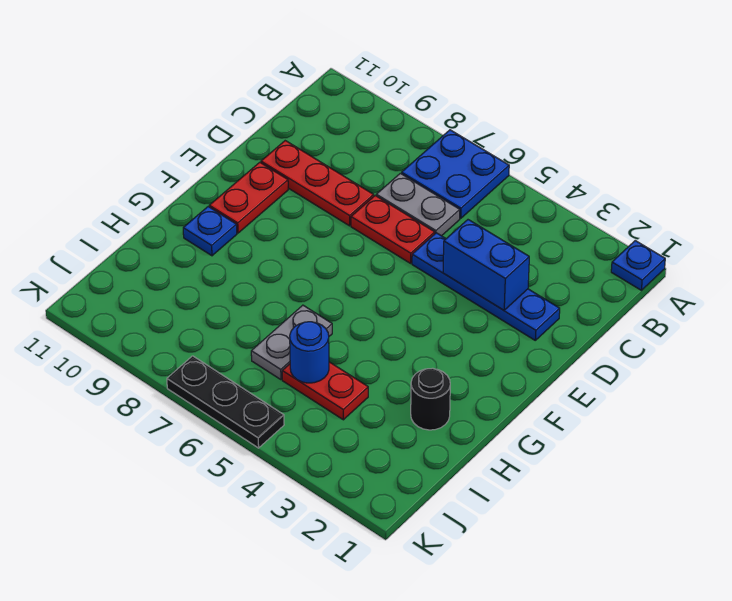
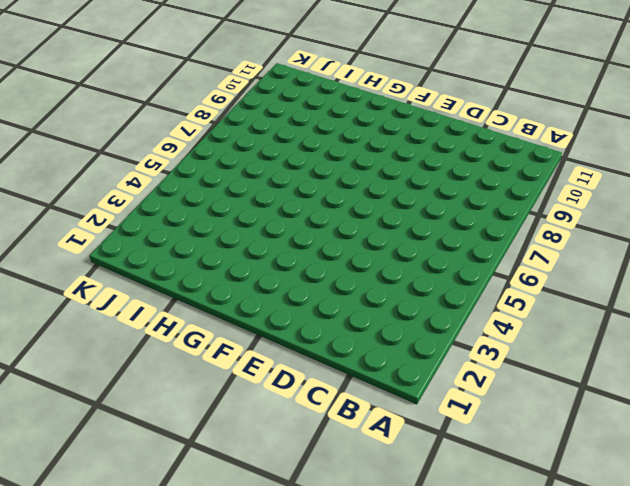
none -> blue plate A1 level 1
none -> blue plate A6:B7 level 1
none -> grey plate C6:C7 level 1

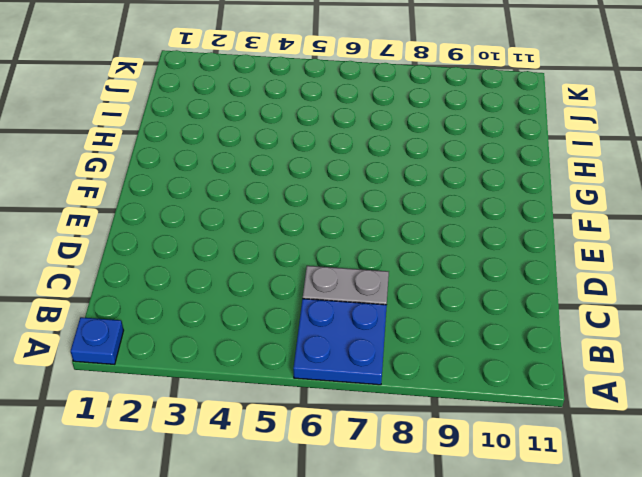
none -> blue plate D2:D5 level 1
none -> red plate D6:D7 level 1
none -> red plate D8:D10 level 1

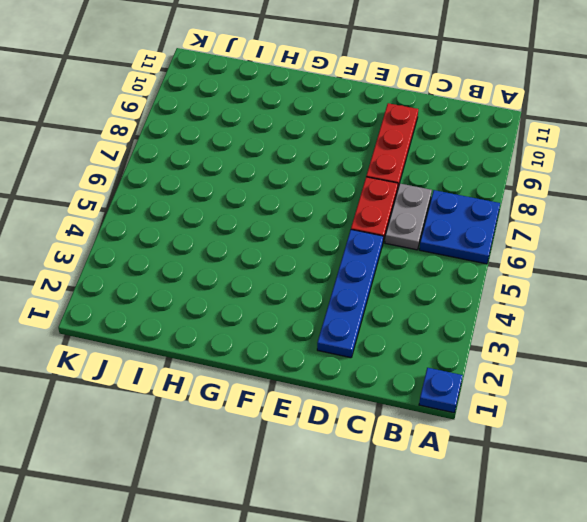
none -> red plate E10:F10 level 1
none -> blue plate G10 level 1
none -> black round brick H2 level 1

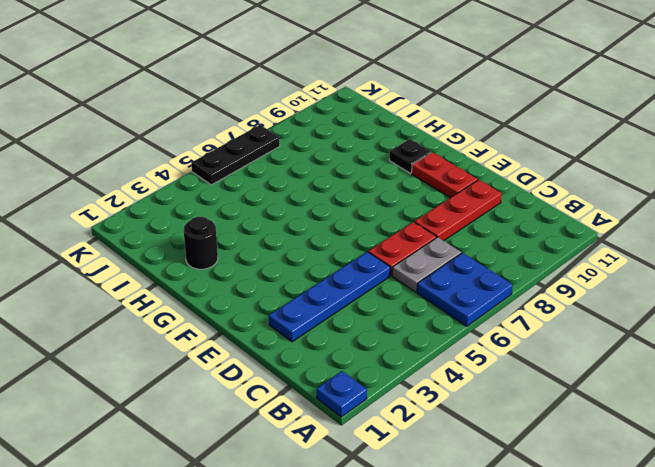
black plate G10 level 1 -> blue plate G10 level 1
none -> grey plate H6:I6 level 1
none -> red plate I4:I5 level 1
none -> blue brick D3:D4 level 2

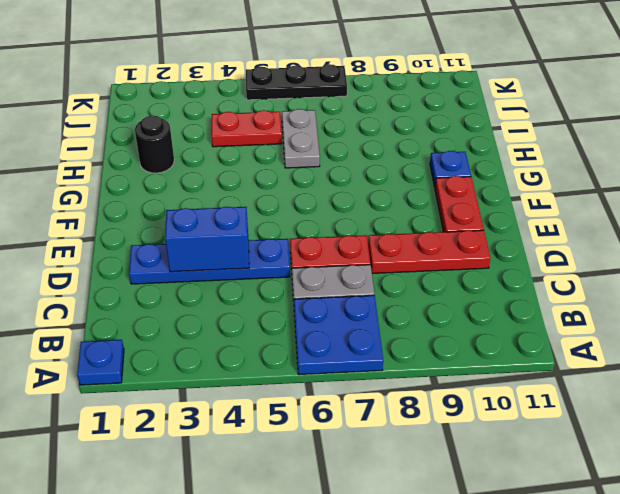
none -> blue round brick I5 level 2

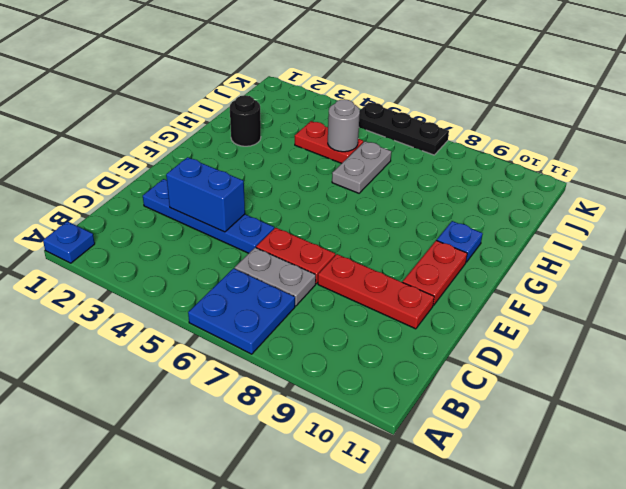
grey round brick I5 level 2 -> blue round brick I5 level 2

